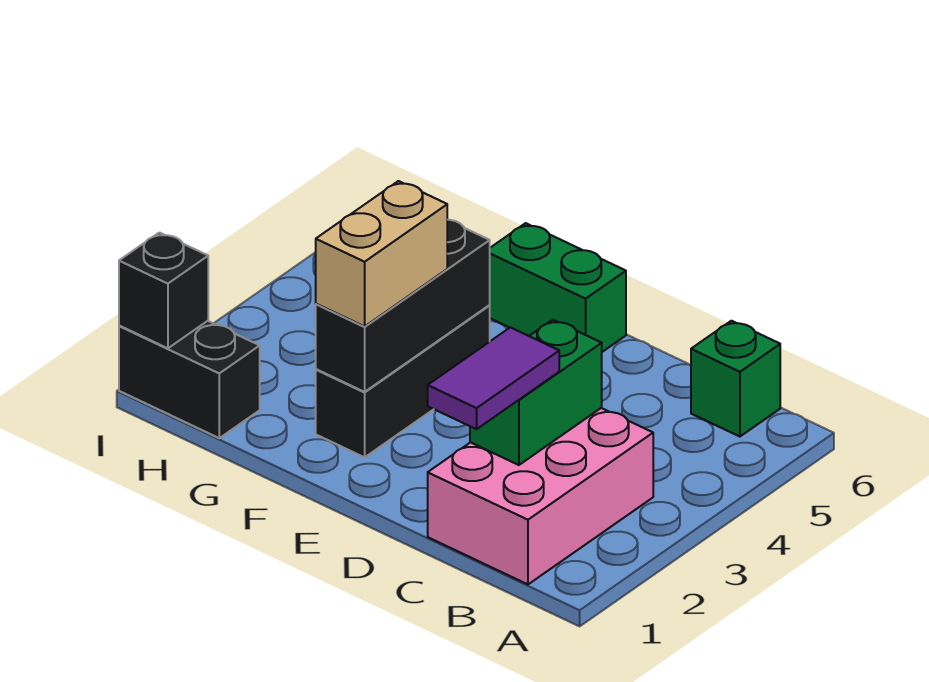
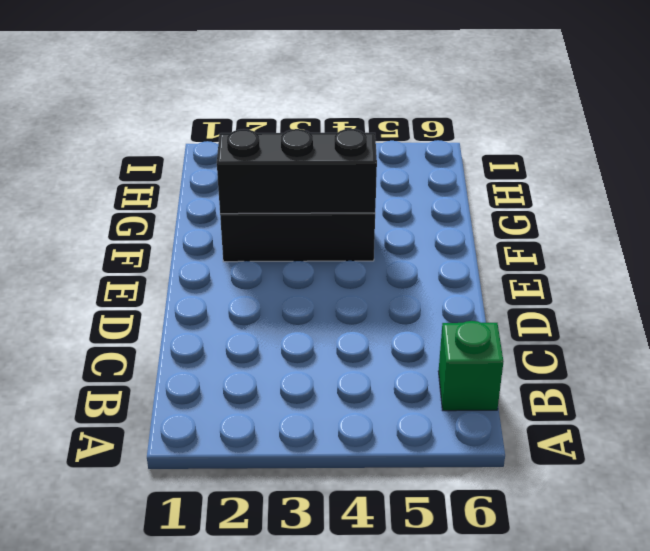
none -> pink brick B1:C3 level 1
none -> green brick E6:F6 level 1

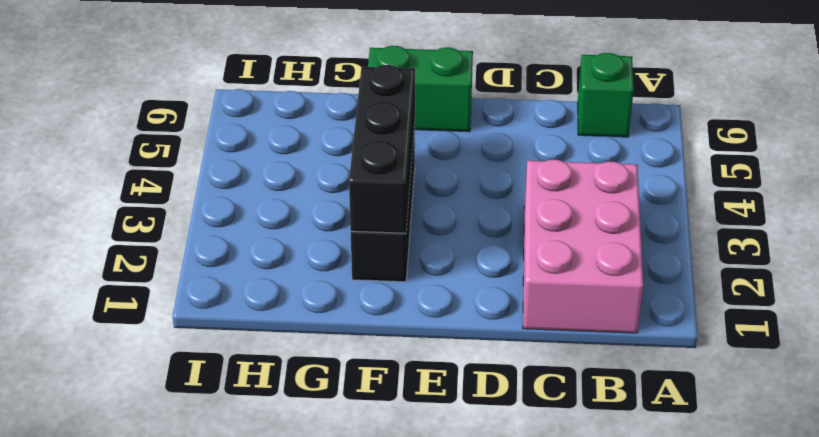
none -> black brick H1:I1 level 1
none -> green brick C2:C3 level 2

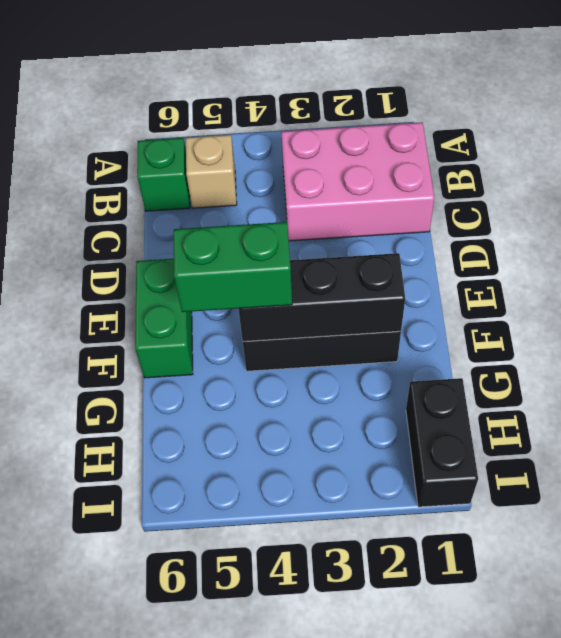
tan brick B5 level 1 -> none
green brick F4:F5 level 3 -> green brick C2:C3 level 2
none -> black brick I1 level 2
none -> purple tile C1:C2 level 3

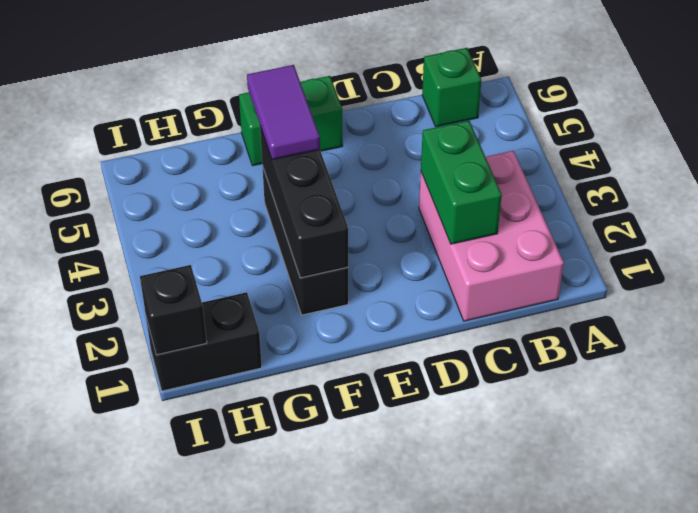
purple tile F4:F5 level 3 -> purple tile C1:C2 level 3
none -> tan brick F2:F3 level 3

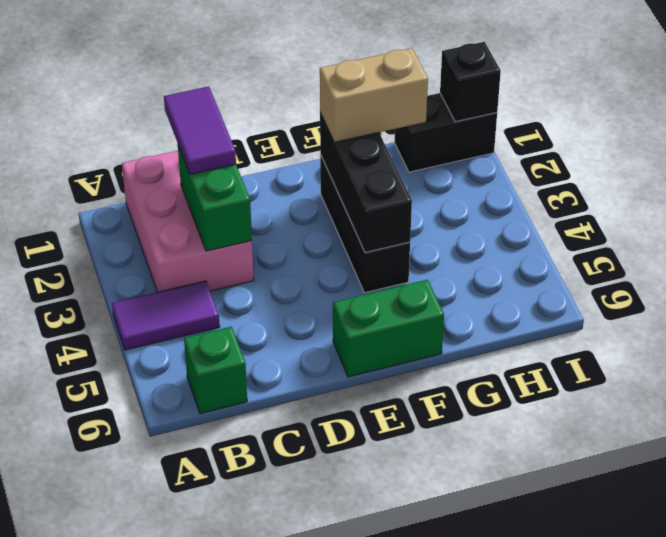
purple tile A4:B4 level 1 -> none
tan brick F2:G2 level 3 -> tan brick F2:F3 level 3

